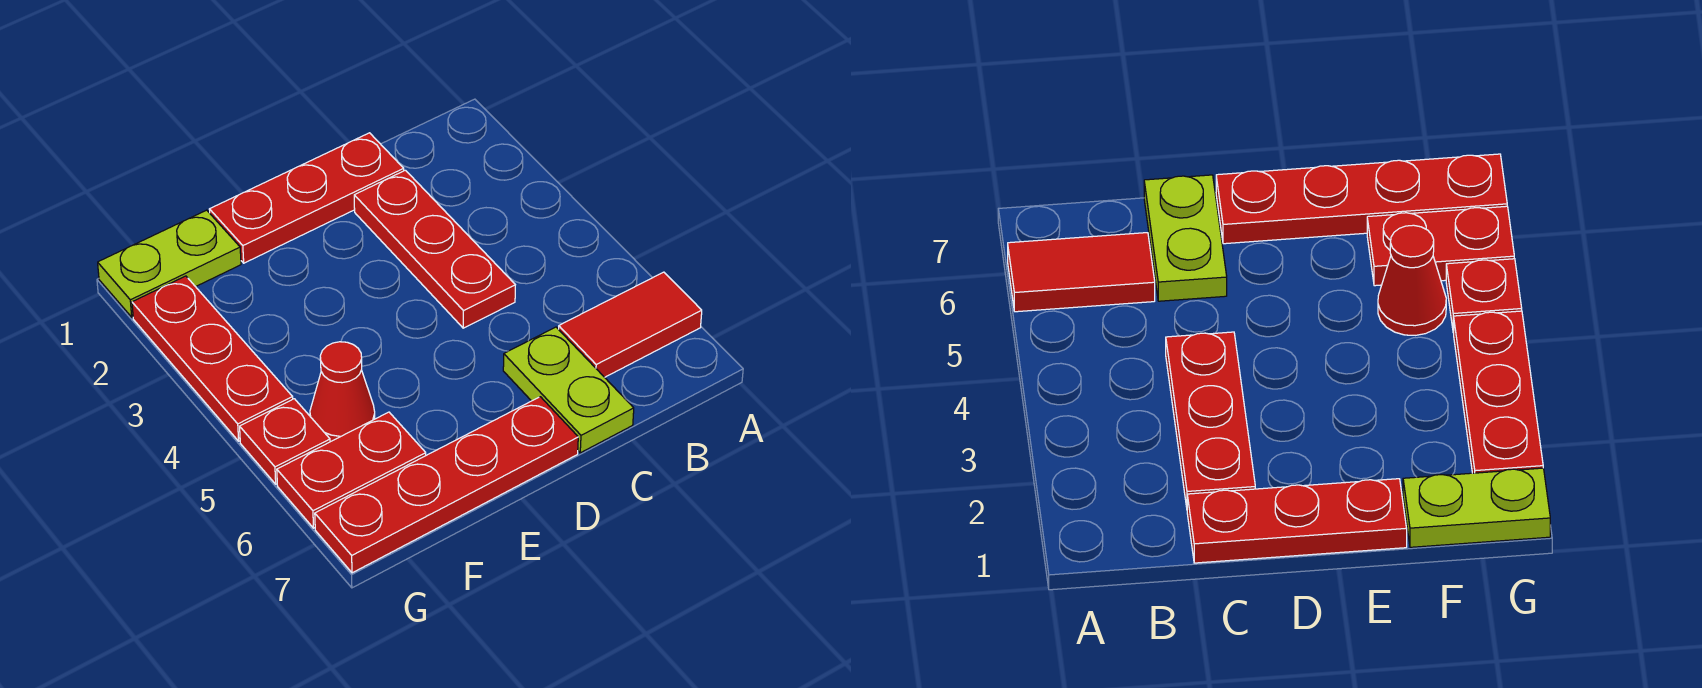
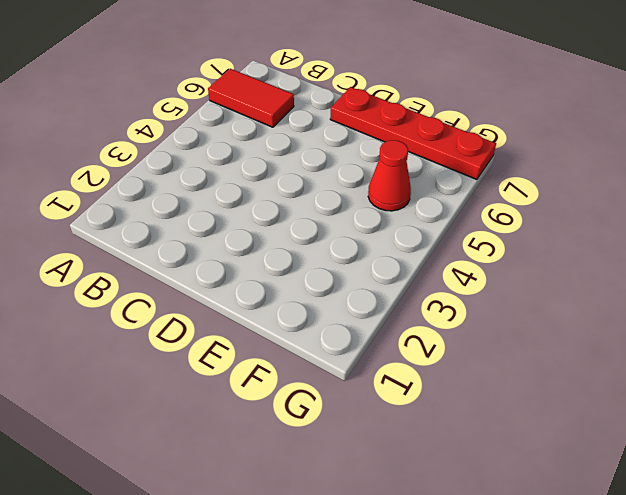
none -> red plate C1:E1 level 1
none -> red plate C2:C4 level 1

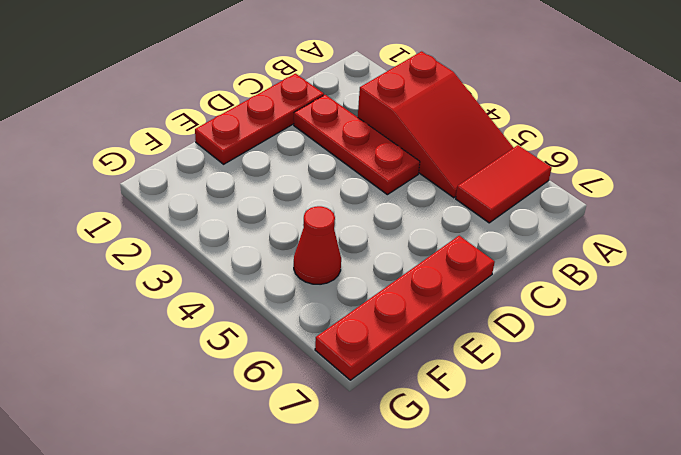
red slope A3:B5 level 1 top 3 -> none
none -> lime plate C6:C7 level 1
none -> lime plate F1:G1 level 1

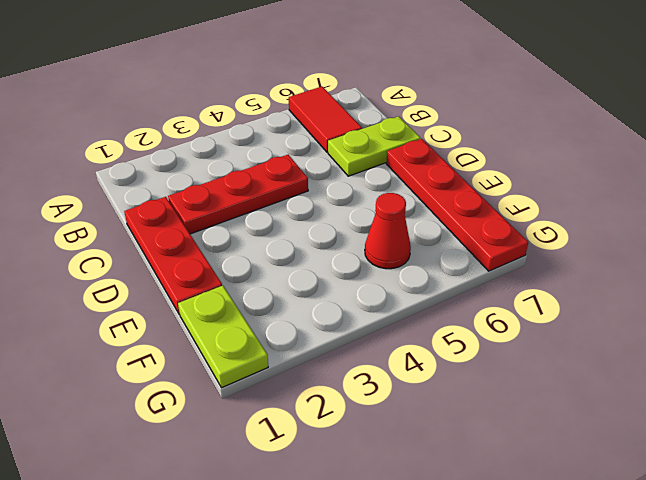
none -> red plate F6:G6 level 1
none -> red plate G2:G4 level 1

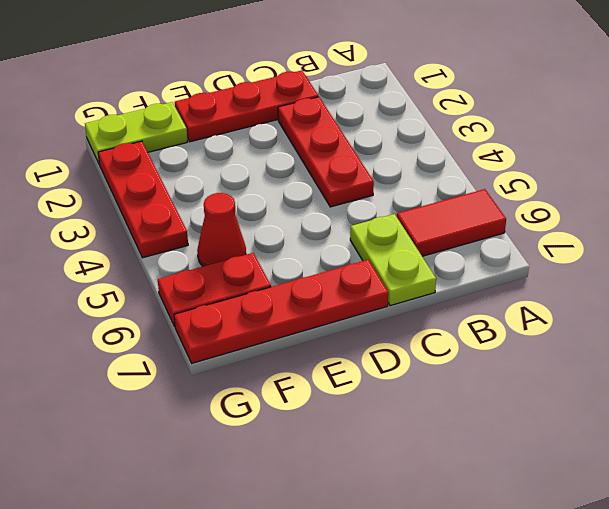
none -> red plate G5 level 1

